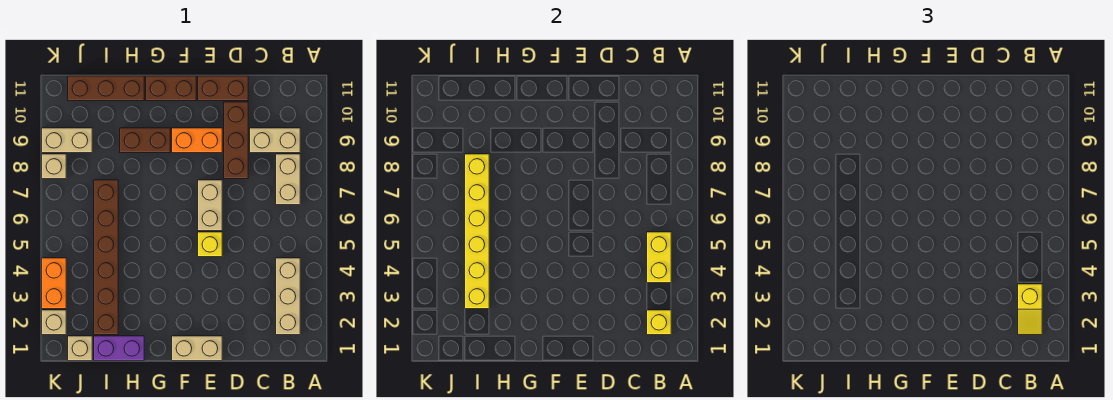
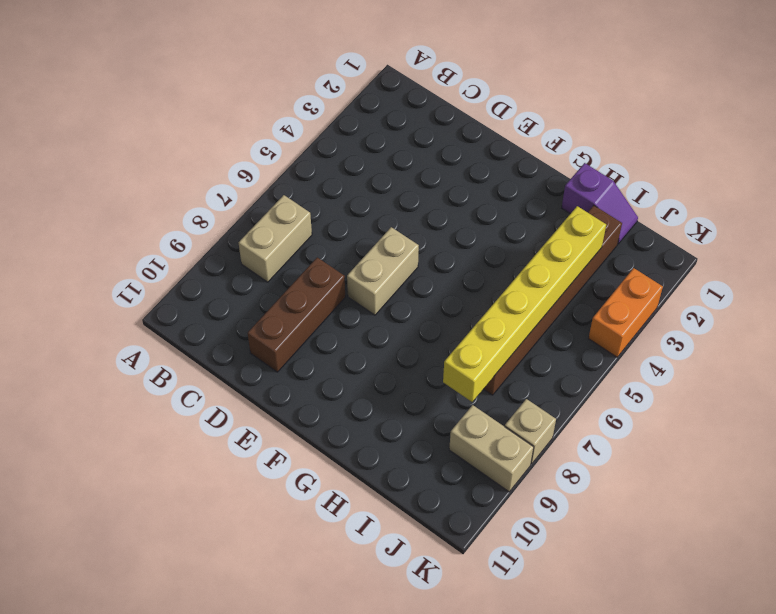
purple slope H1:I1 level 1 top H -> purple brick H1:I1 level 1
none -> tan brick B2:B4 level 1
none -> tan brick B9:C9 level 1
none -> brown brick D11:E11 level 1

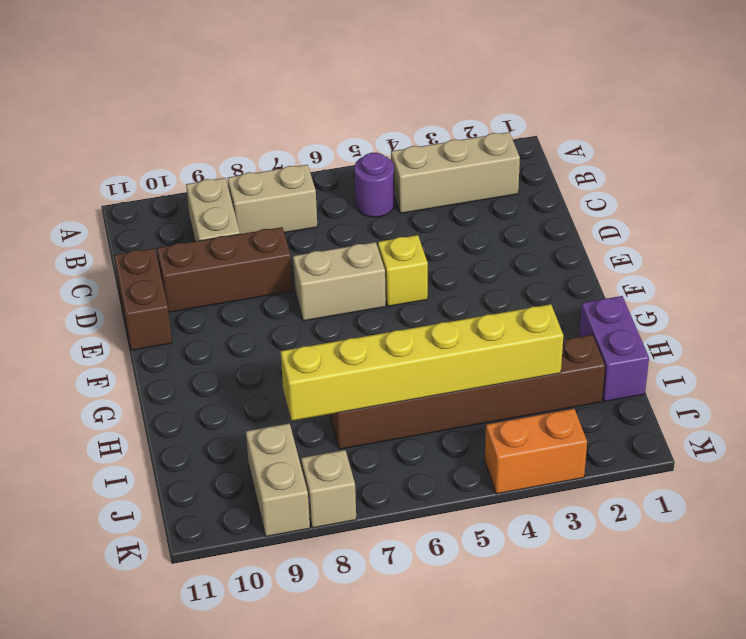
purple round brick B5 level 1 -> none
none -> tan brick E1:F1 level 1
none -> orange brick E9:F9 level 1
none -> brown brick F11:G11 level 1

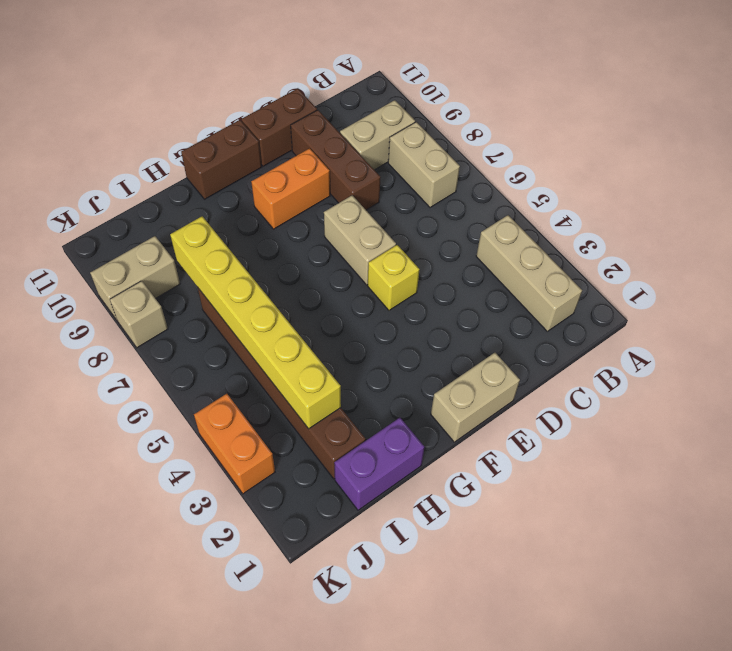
none -> brown brick G9:H9 level 1
none -> brown brick H11:J11 level 1
none -> tan brick J1 level 1

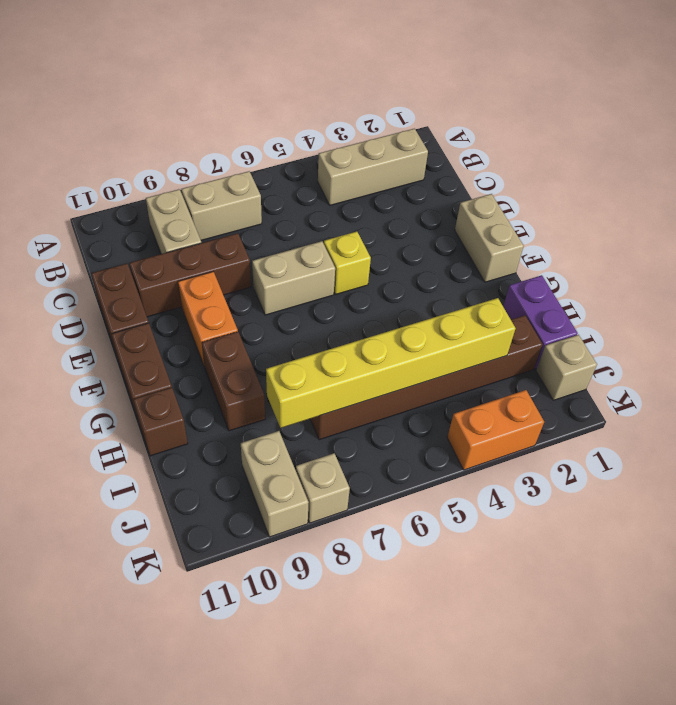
brown brick H11 level 1 -> brown brick H11:J11 level 1
none -> tan brick K2 level 1
none -> yellow brick B2 level 2
none -> yellow brick B4:B5 level 2

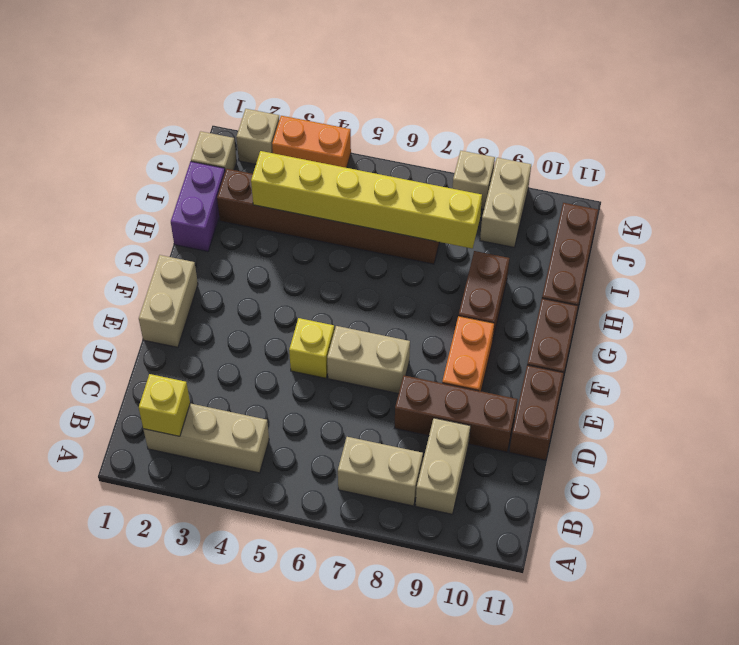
none -> yellow brick B4:B5 level 2
none -> yellow slope B2:B3 level 3 top 3

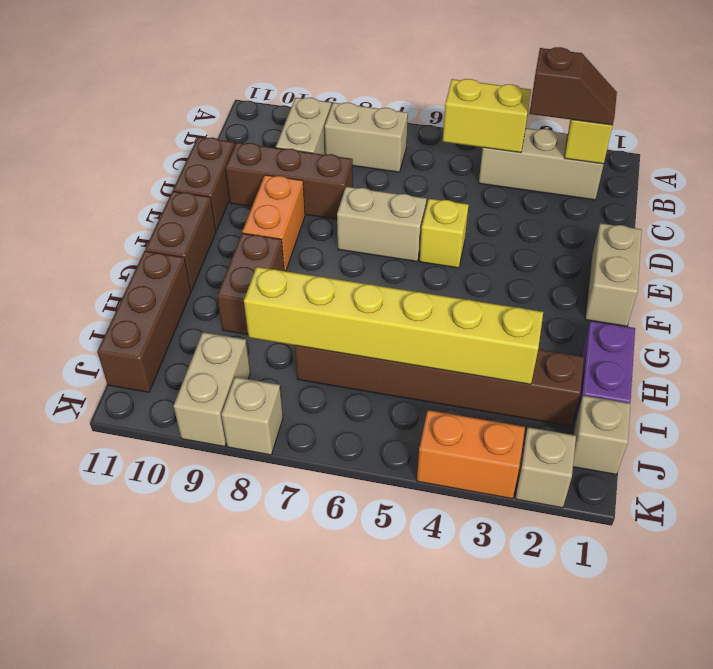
brown slope B2:B3 level 3 top 3 -> yellow slope B2:B3 level 3 top 3

